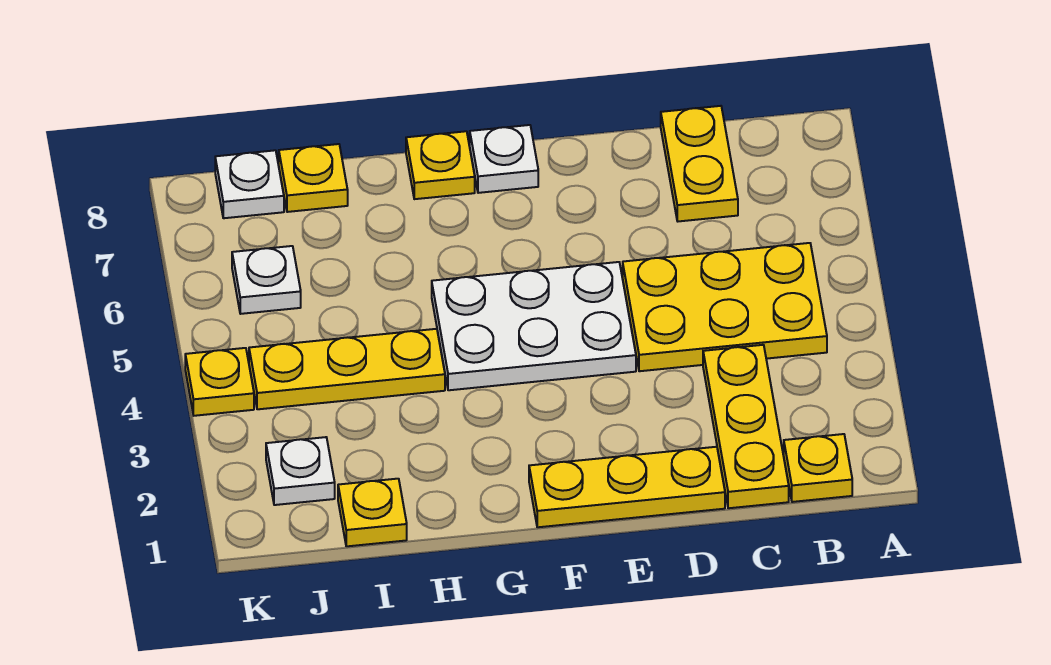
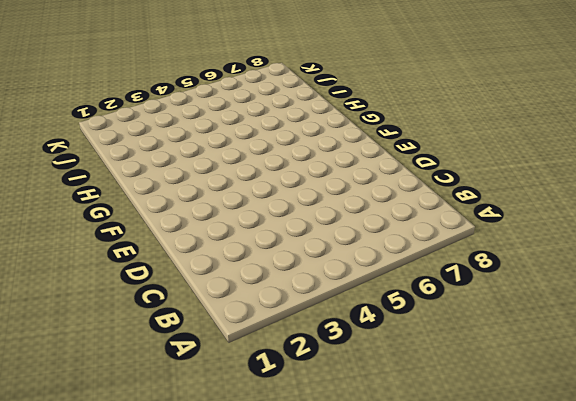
none -> yellow plate B1 level 1
none -> yellow plate B4:D5 level 1
none -> yellow plate C1:C3 level 1

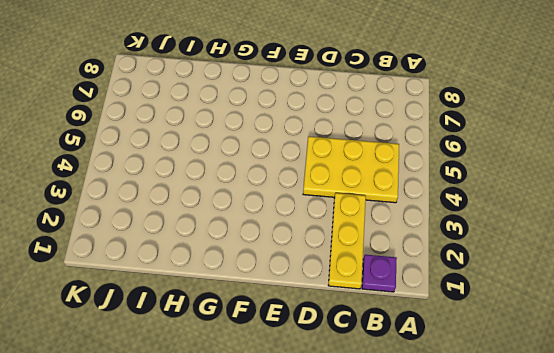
purple plate B1 level 1 -> yellow plate B1 level 1
none -> yellow plate C7:C8 level 1
none -> yellow plate D1:F1 level 1
none -> white plate E4:G5 level 1

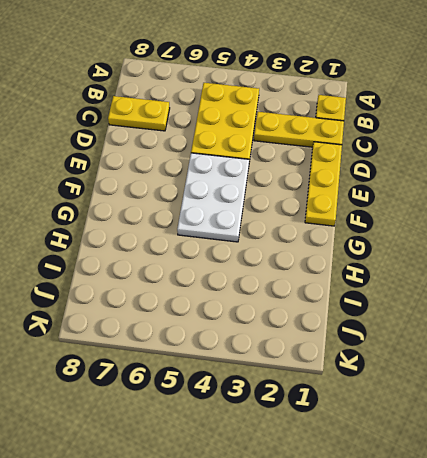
none -> white plate F8 level 1
none -> yellow plate G8 level 1
none -> yellow plate H4:J4 level 1

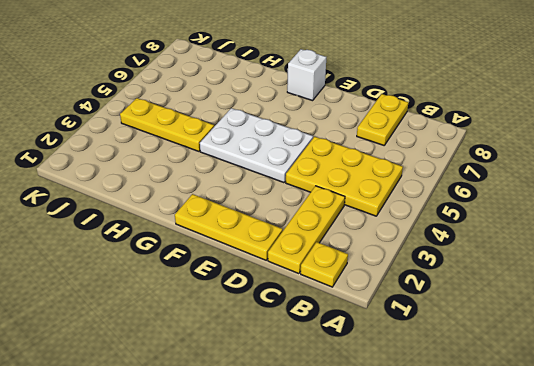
white brick F8 level 1 -> white plate F8 level 1
none -> yellow plate G8 level 1
none -> yellow plate I1 level 1
none -> yellow plate I8 level 1

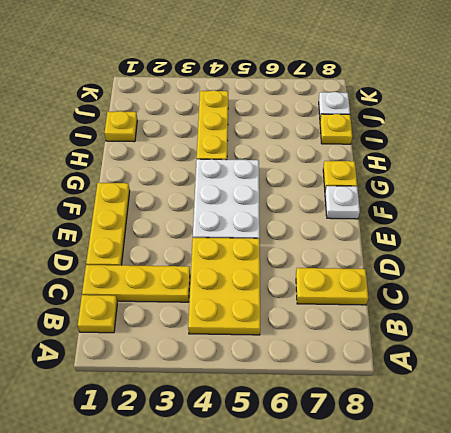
none -> white plate J2 level 1
none -> white plate J6 level 1
none -> yellow plate K4 level 1

